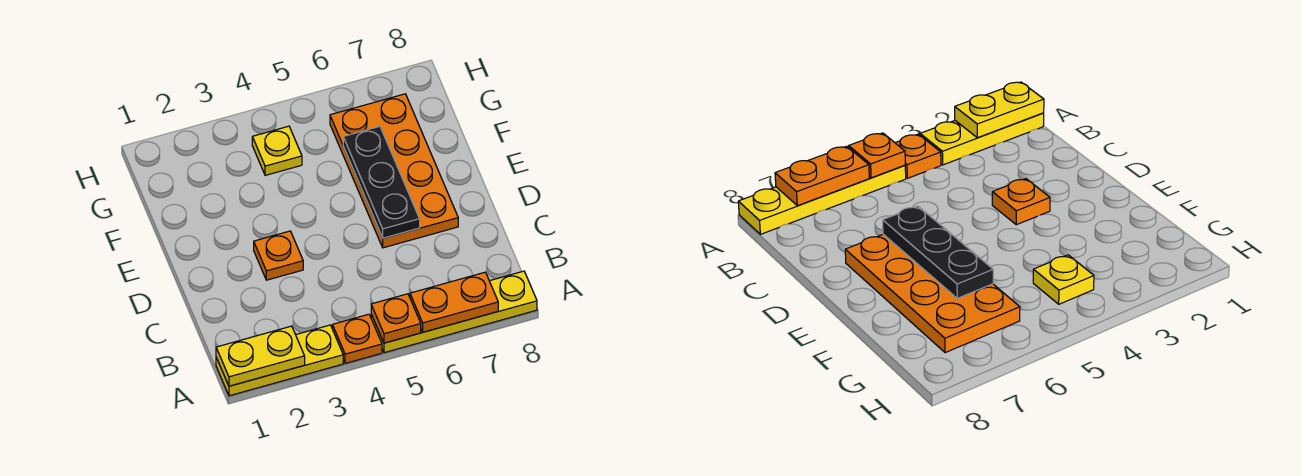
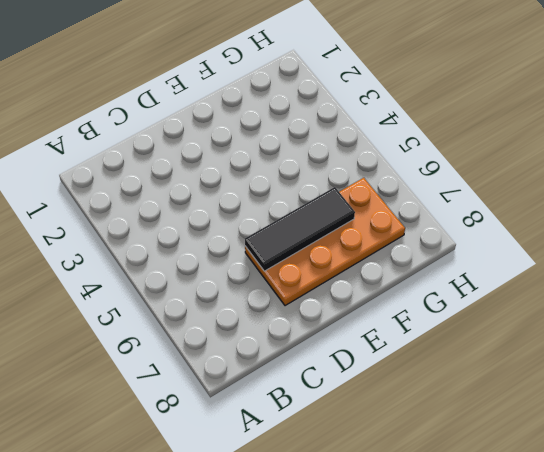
black tile D6:F6 level 2 -> black plate D6:F6 level 2
none -> yellow plate A1:A3 level 1
none -> orange plate A4 level 1

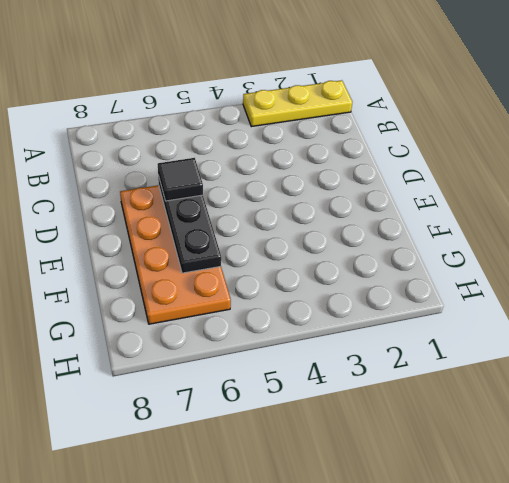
black tile D6 level 3 -> none
none -> orange plate A4 level 1
none -> yellow plate A5:A8 level 1

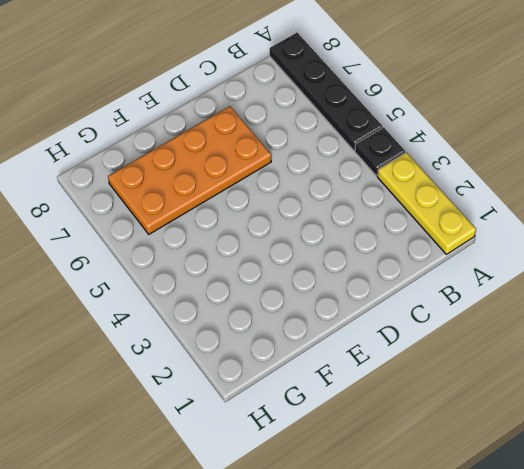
black plate A4 level 1 -> orange plate A4 level 1
black plate A5:A8 level 1 -> yellow plate A5:A8 level 1
none -> orange plate D3 level 1
none -> yellow plate G4 level 1

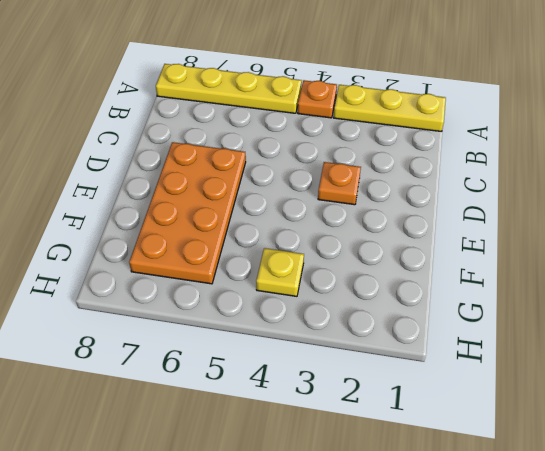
none -> yellow plate A1:A2 level 2
none -> orange plate A5 level 2

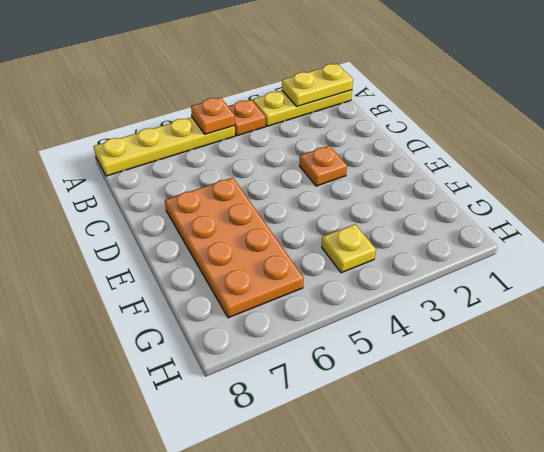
none -> orange plate A6:A7 level 2
none -> black plate D6:F6 level 2

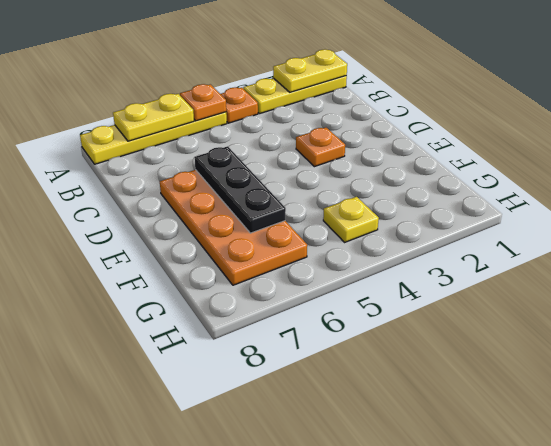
yellow plate A6:A7 level 2 -> orange plate A6:A7 level 2

